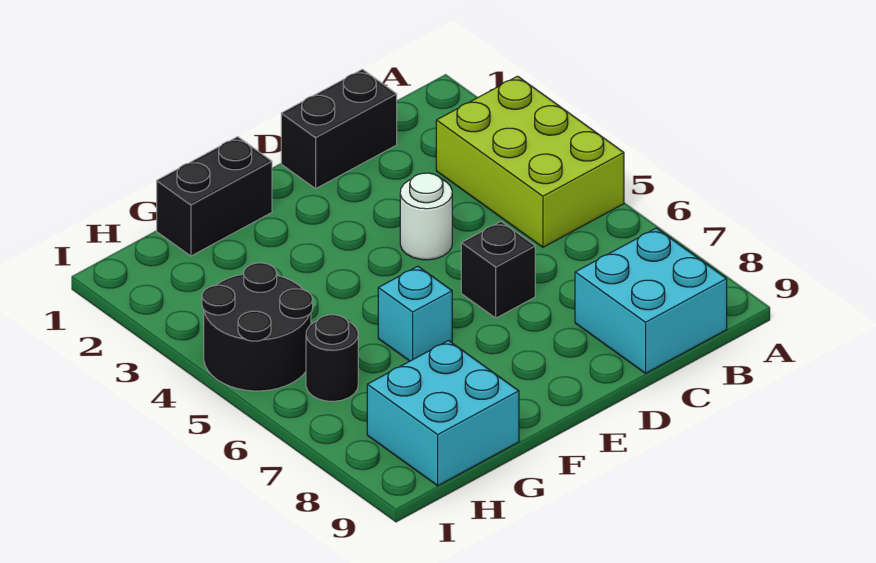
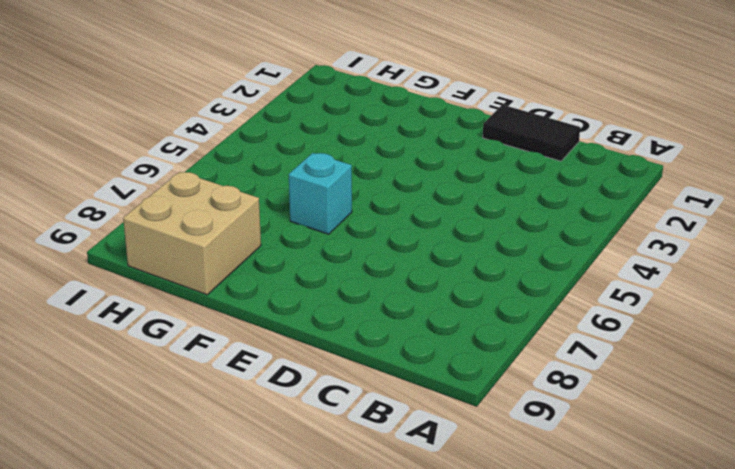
black tile C1:D1 level 1 -> black brick C1:D1 level 1
tan brick G8:H9 level 1 -> cyan brick G8:H9 level 1
none -> lime brick A3:B5 level 1
none -> cyan brick B8:C9 level 1

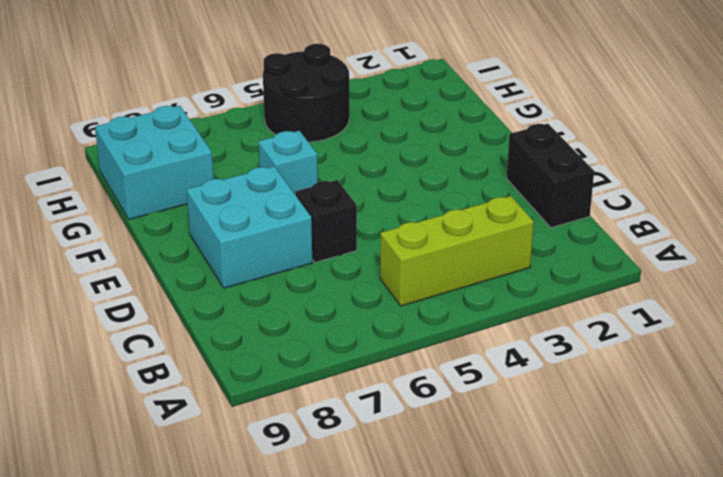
lime brick B3:B5 level 1 -> lime brick A3:B5 level 1
cyan brick D7:E8 level 1 -> cyan brick B8:C9 level 1
none -> white round brick D4 level 1
none -> black brick F1:G1 level 1

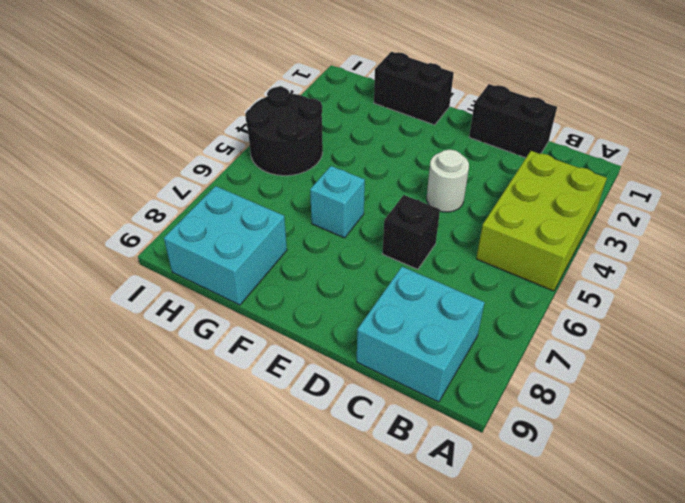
none -> black round brick H6 level 1

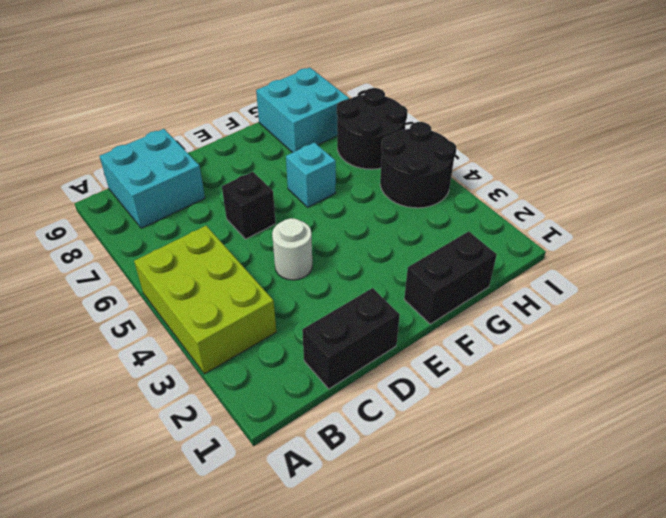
black round brick H6:I7 level 1 -> black round brick H6 level 1

